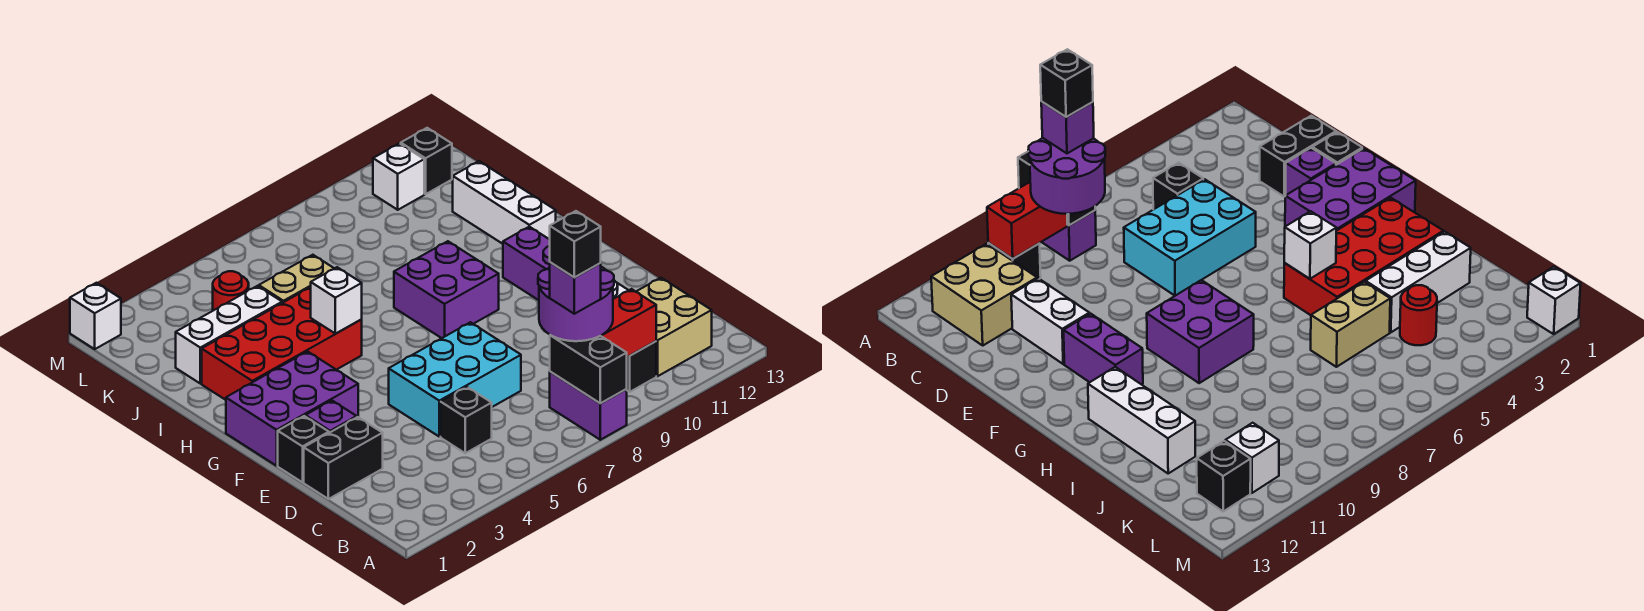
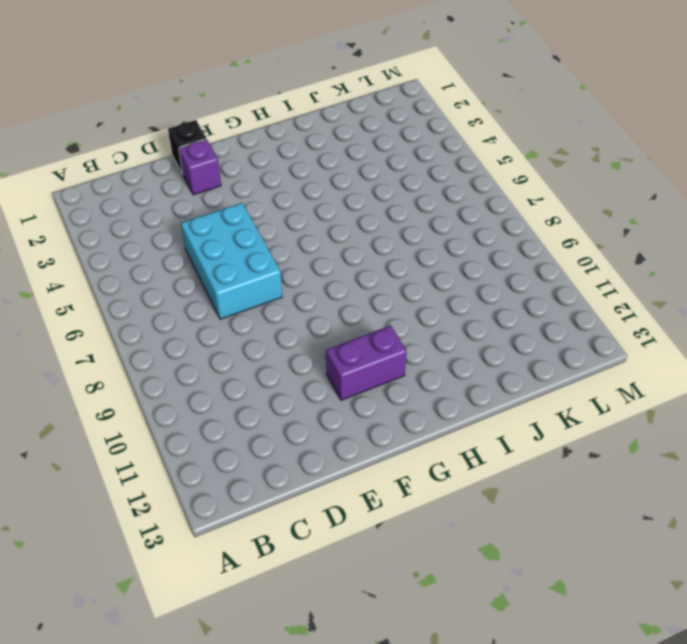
none -> purple brick A8:B8 level 1
none -> black brick B10 level 1
none -> tan brick B11:C12 level 1

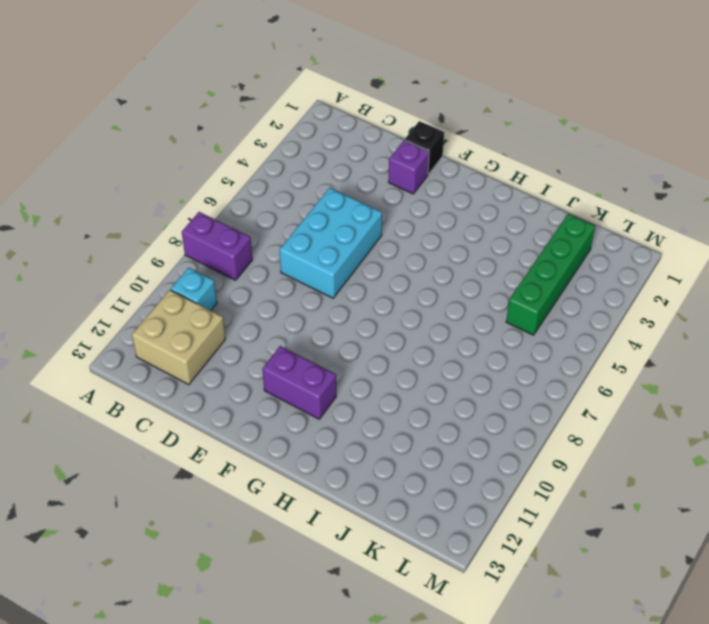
cyan brick B10 level 1 -> black brick B10 level 1
green brick K2:K5 level 1 -> red round brick K4 level 1
none -> black brick C5 level 1
none -> black brick D1:D2 level 1
none -> white brick D11:E11 level 1

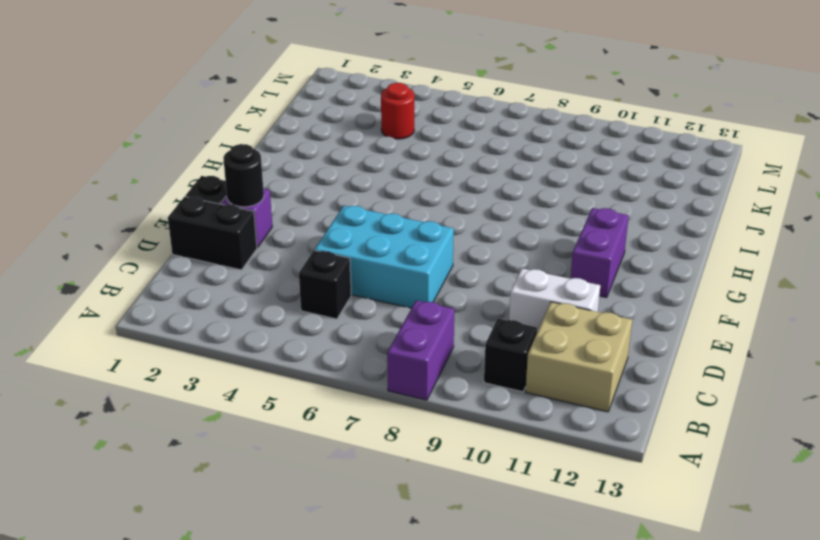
white brick D10:D11 level 1 -> white brick D11:E11 level 1
black round brick E2 level 2 -> none
none -> purple brick F1:G3 level 1
none -> purple brick G8:H9 level 1
none -> red brick H2:I5 level 1

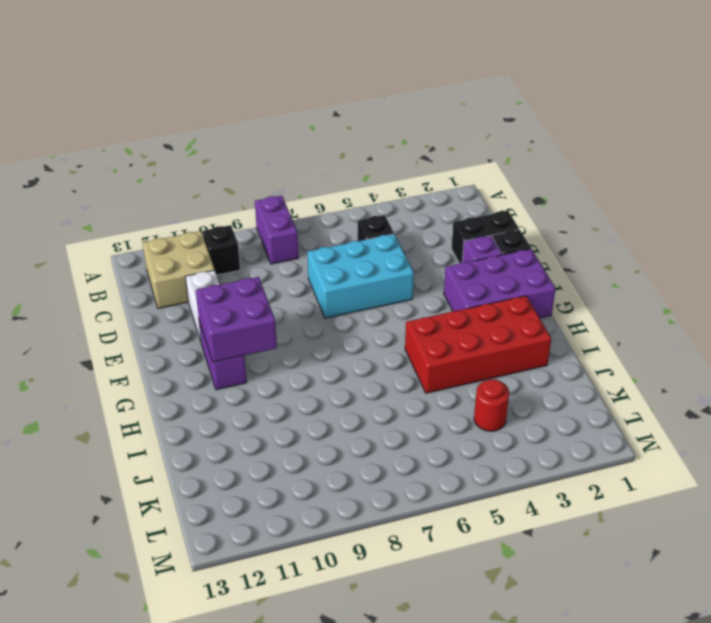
purple brick F10:G11 level 2 -> purple brick G8:H9 level 1
none -> white brick H12:J12 level 1
none -> white brick J2:J4 level 1
none -> tan brick J5:J6 level 1

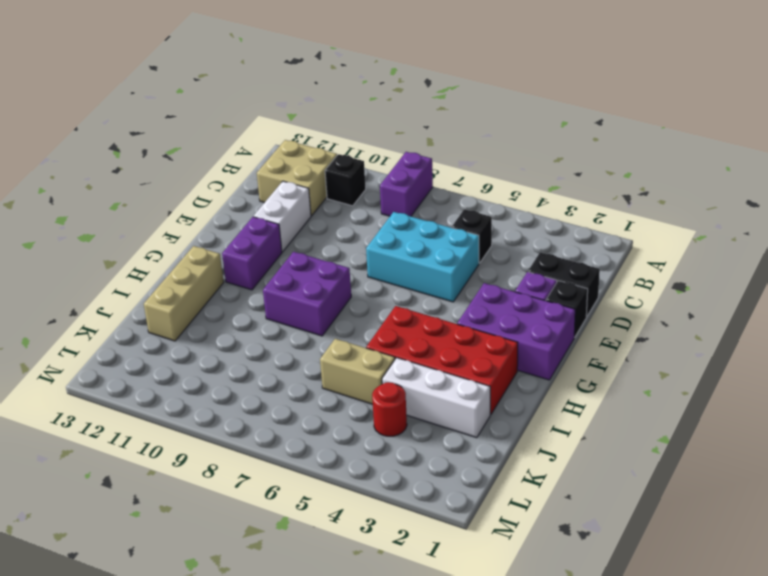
tan brick H12:J12 level 1 -> white brick H12:J12 level 1
none -> white brick L11 level 1
none -> black brick L12 level 1
none -> white brick M1 level 1

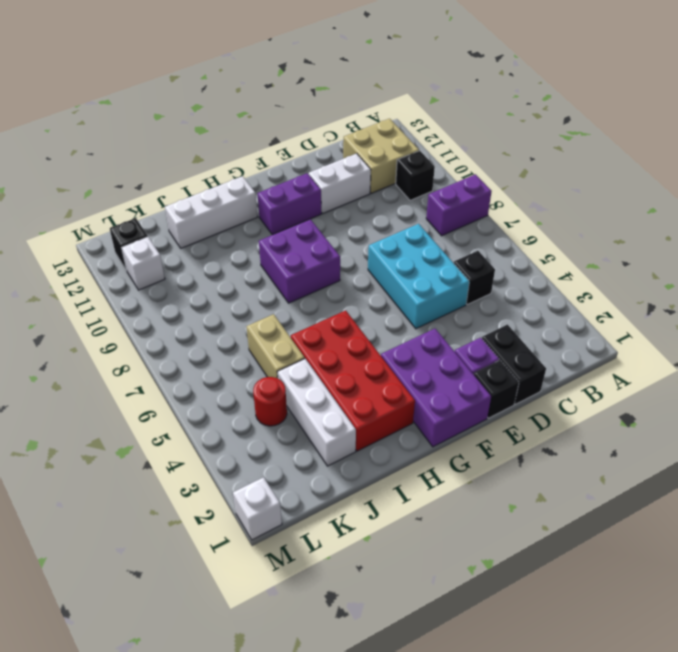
none -> black brick A8:B8 level 2
none -> red brick B9:B10 level 2
none -> white brick H5 level 2

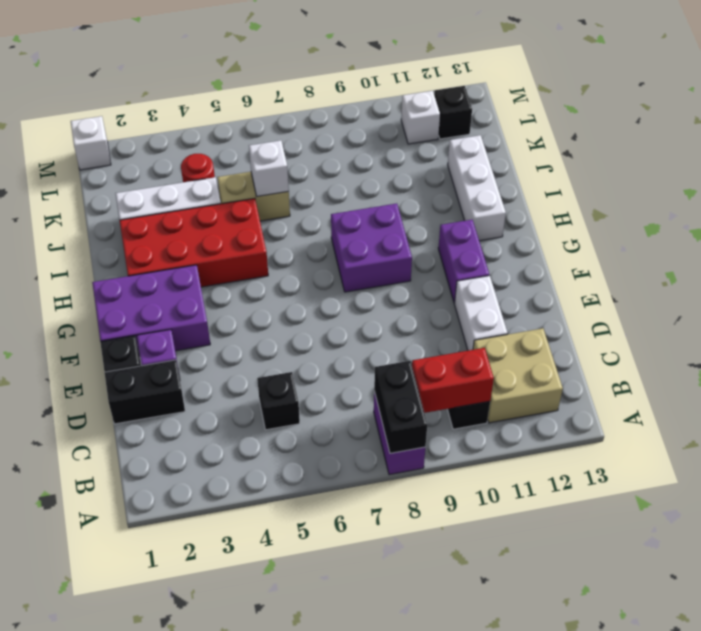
white brick J6 level 2 -> white brick H5 level 2
none -> cyan brick D5:E7 level 1
none -> purple round brick B8:C9 level 3
none -> purple brick B8 level 4

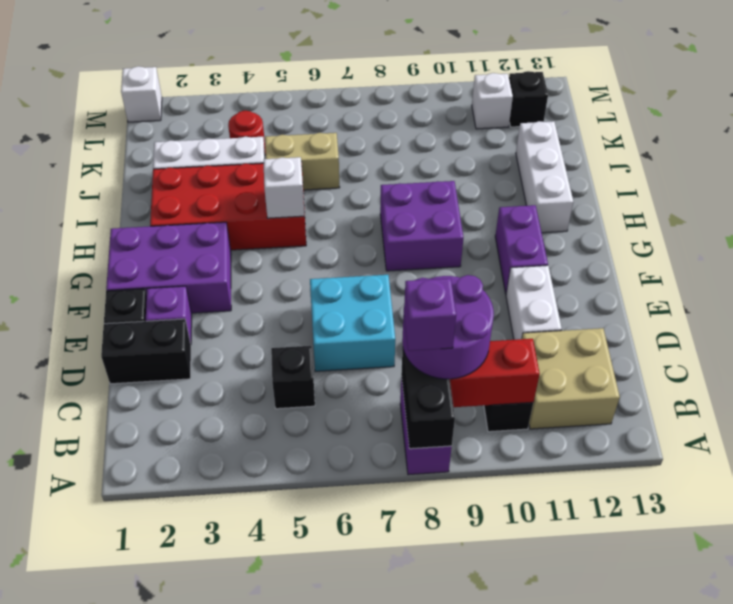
cyan brick D6:E7 level 1 -> cyan brick D5:E7 level 1
none -> black brick B8 level 5

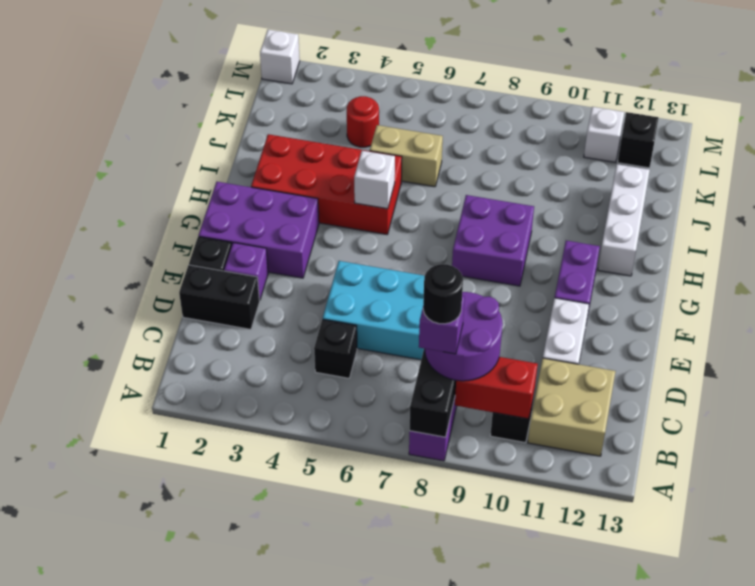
black round brick B8 level 5 -> black brick B8 level 5
none -> white brick J2:J4 level 1

